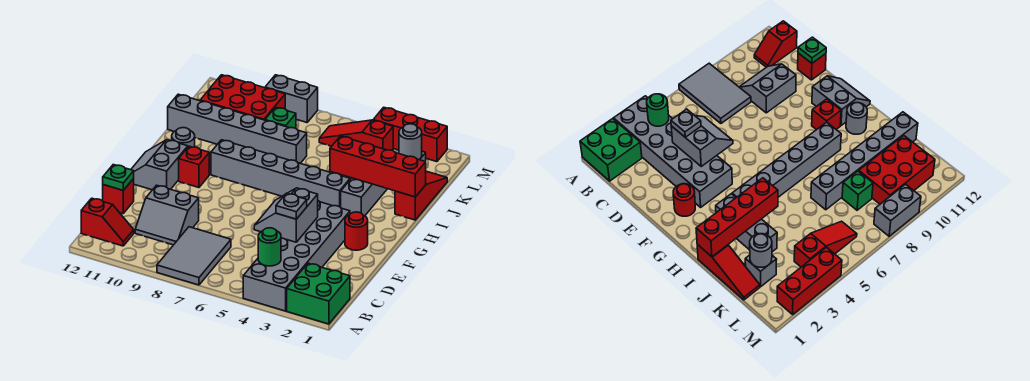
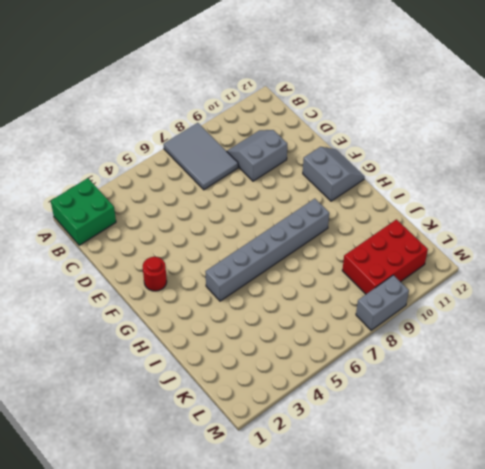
none -> grey brick A3:F4 level 1
none -> red slope B11:B12 level 1 top 12
none -> red brick D12 level 1

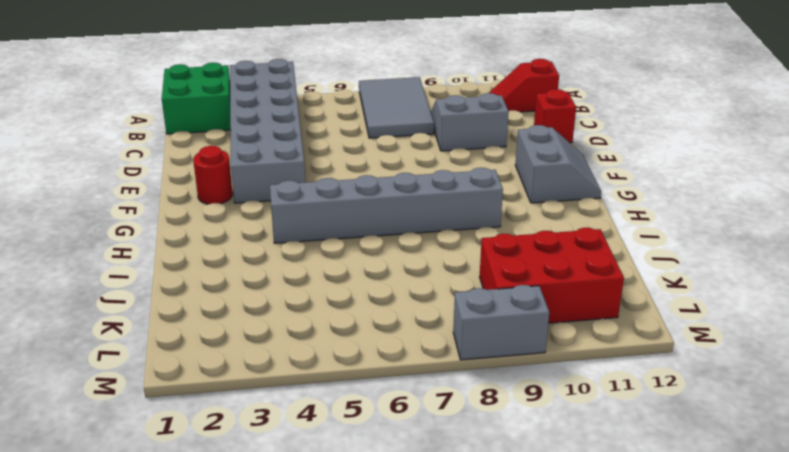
none -> red brick G10 level 1
none -> grey brick H3:J3 level 1
none -> grey round brick H11 level 1

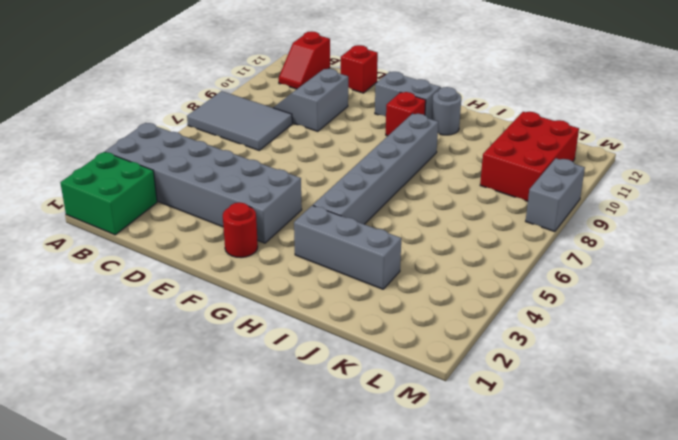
none -> red slope I1:K1 level 1 top I
none -> grey brick J7:J12 level 1
none -> grey brick K2 level 1

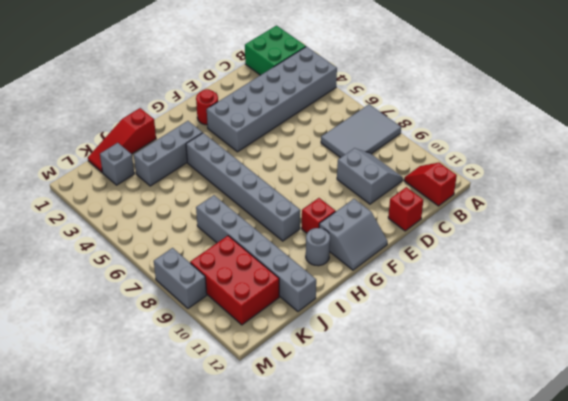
none -> green brick K8 level 1
none -> red slope L4:L6 level 1 top 4
none -> red brick M2:M4 level 1

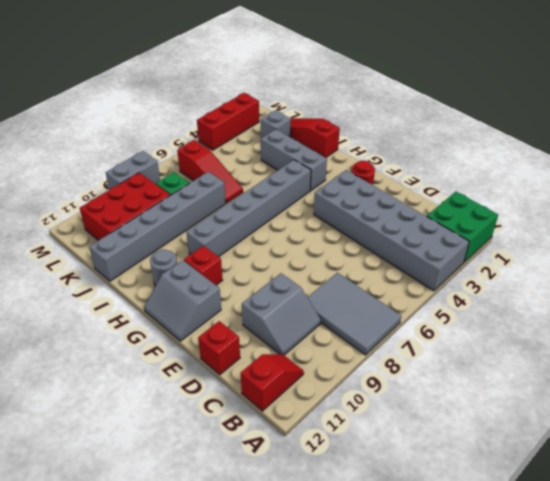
red slope J6:L6 level 1 top L -> red slope L4:L6 level 1 top 4
none -> green round brick B4 level 2
none -> grey slope D4:E5 level 2 top 4
none -> green plate D12 level 2

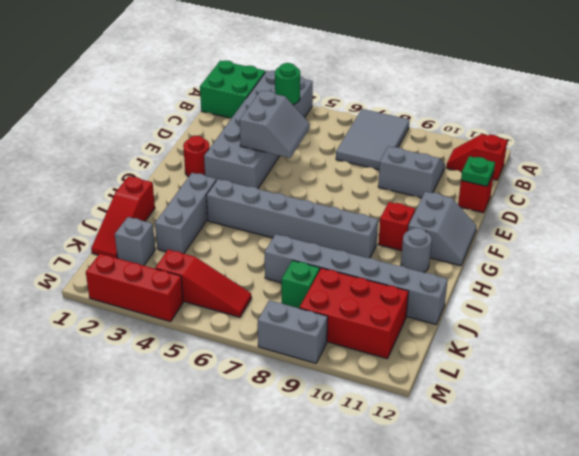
none -> red brick I1:I4 level 2
none -> grey round brick K2 level 2
none -> grey plate D4 level 3

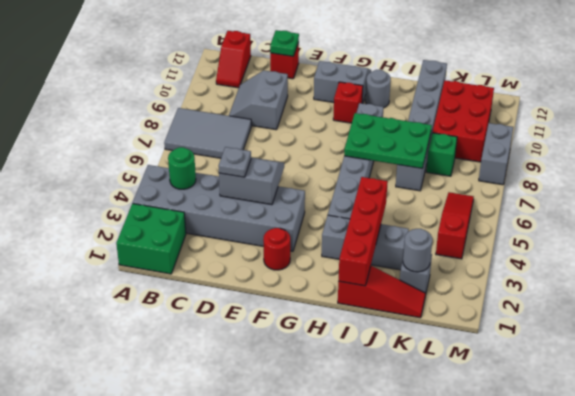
green plate H7:J8 level 2 -> none
none -> red brick M2:M4 level 1

